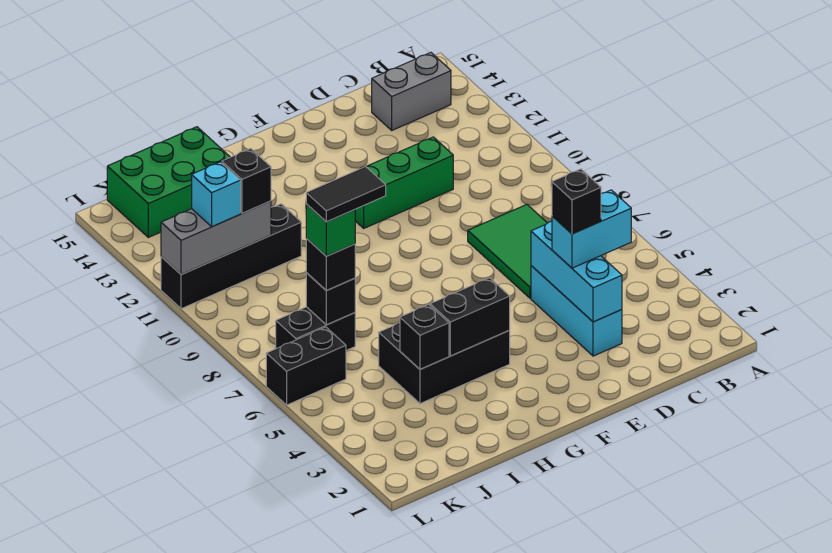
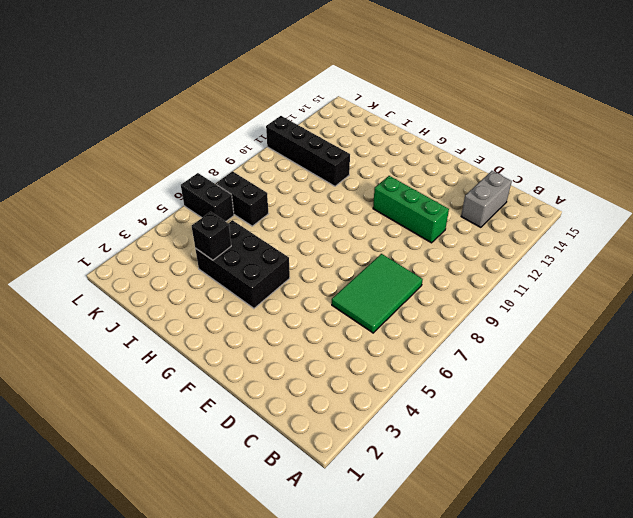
grey brick C13:C14 level 1 -> grey brick B14:C14 level 1
none -> cyan brick D3:D5 level 1
none -> green brick I14:K15 level 1
none -> cyan brick D3:D5 level 2

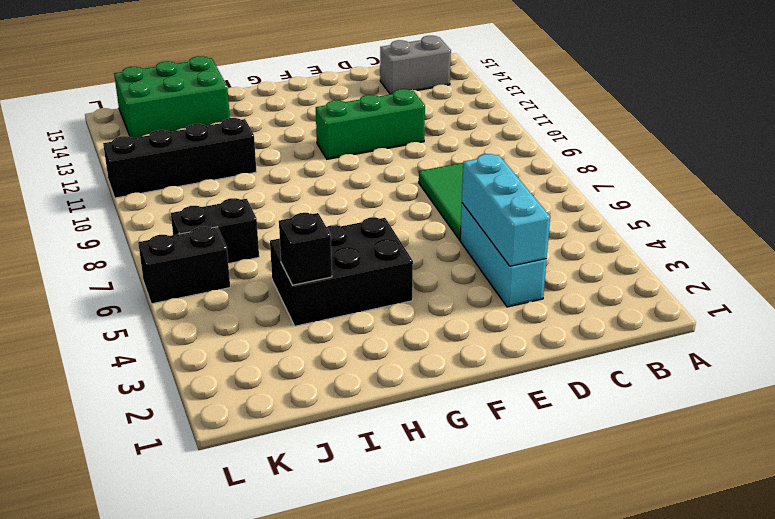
none -> black brick G4:H4 level 2
none -> black brick J7 level 2
none -> grey brick J11:L11 level 2

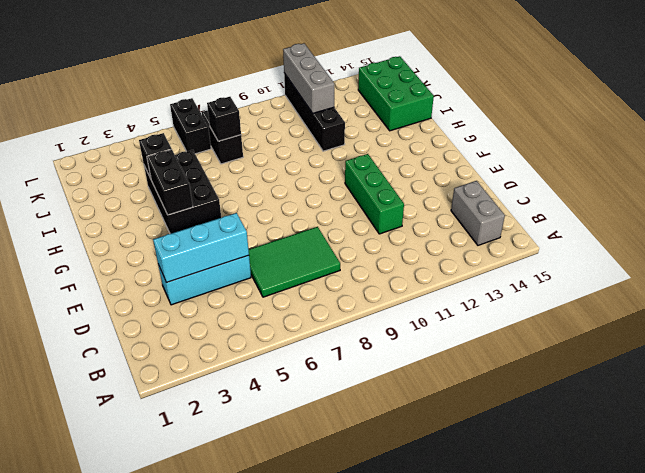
none -> cyan brick C4:D4 level 3
none -> black brick J7 level 3
none -> black brick J11 level 3

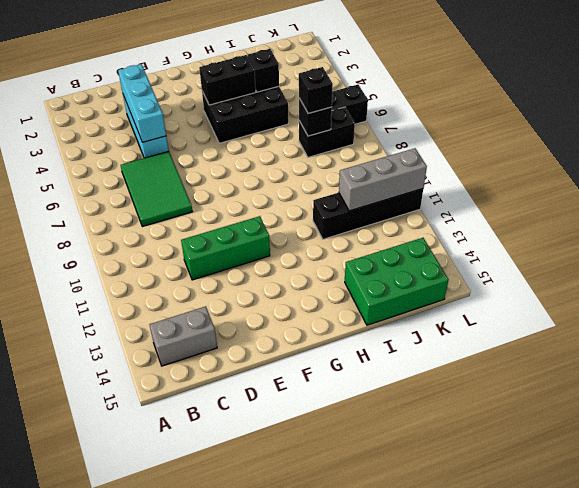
none -> cyan brick C4:D4 level 3
none -> black brick J11 level 3
none -> cyan brick K11 level 3

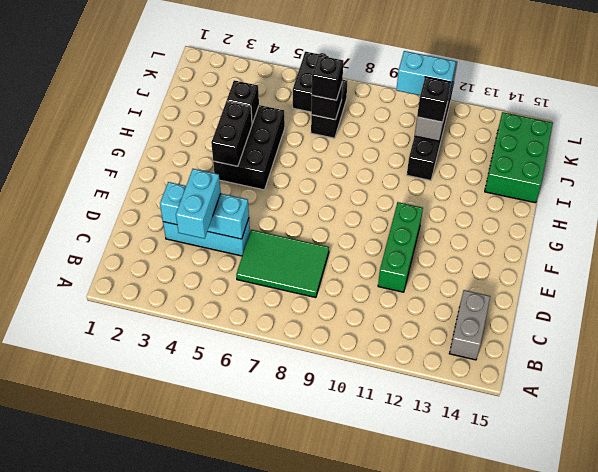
cyan brick K10:K11 level 3 -> cyan brick K11 level 3
none -> black brick D4 level 4
none -> green brick J7 level 4
none -> black tile I7:J7 level 5

